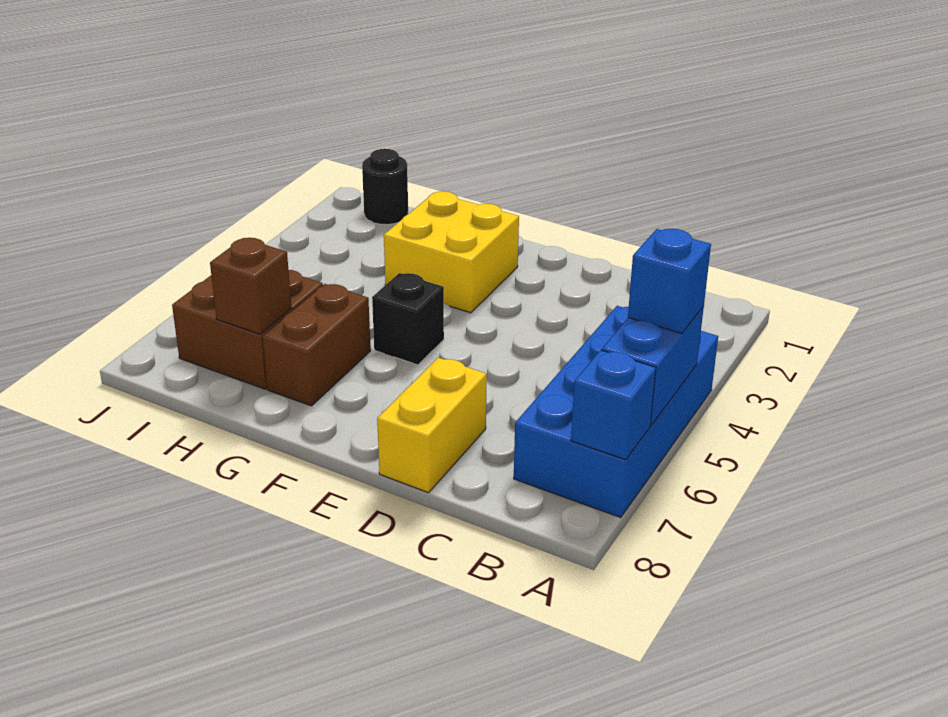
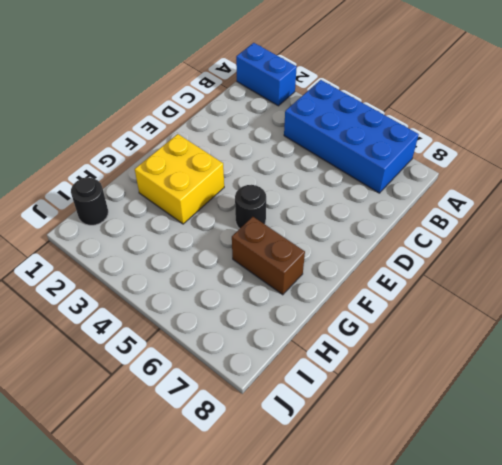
blue brick A1:A2 level 1 -> blue brick A5:A6 level 2
black round brick F5 level 1 -> black brick F5 level 1
none -> yellow brick D7:D8 level 1
none -> brown brick H6:I7 level 1

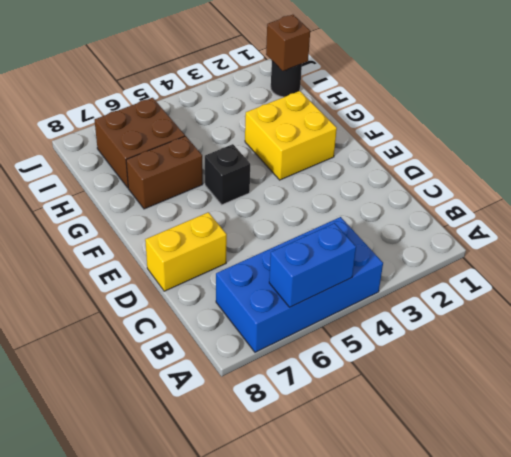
brown brick I1 level 2 -> brown brick H7 level 2
none -> blue brick A7 level 2
none -> blue brick A5 level 3

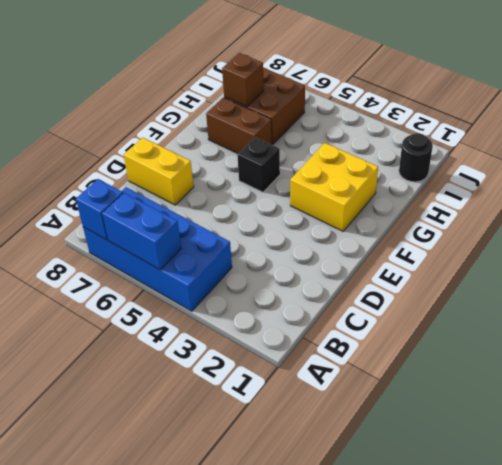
none -> blue brick A5 level 3

